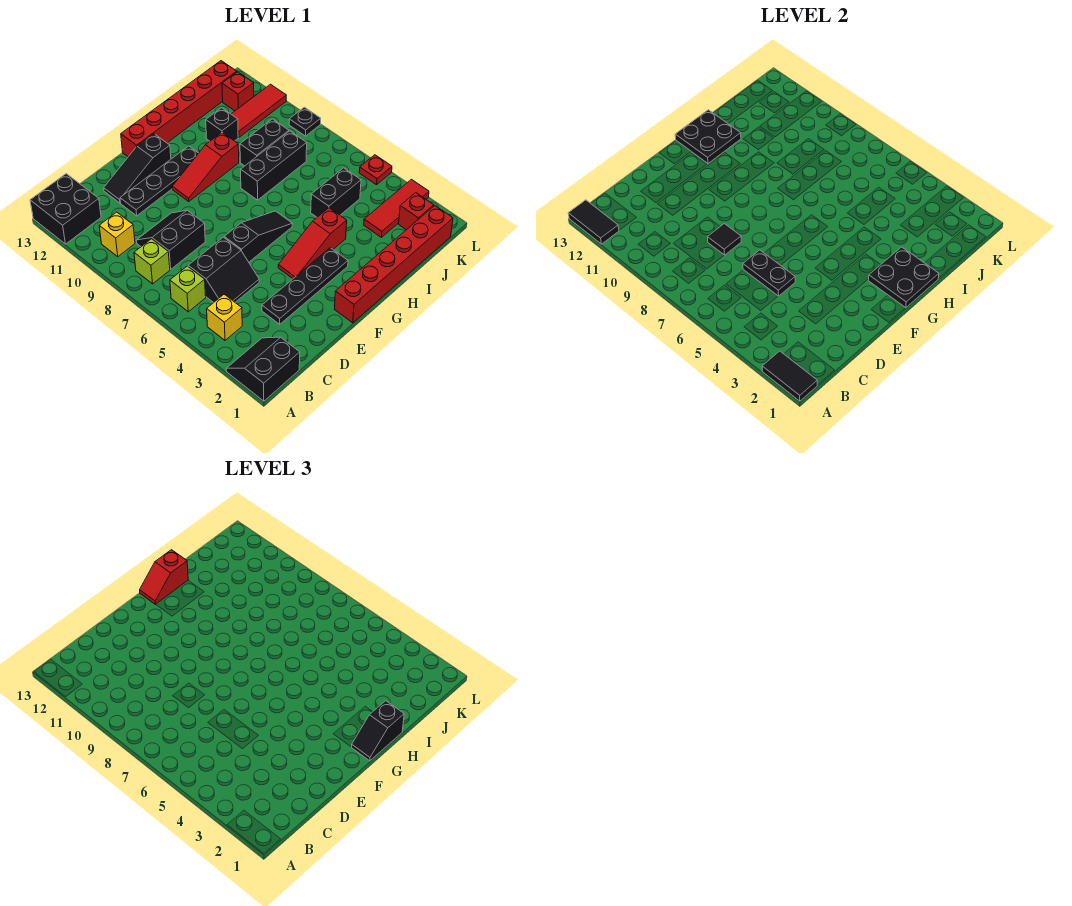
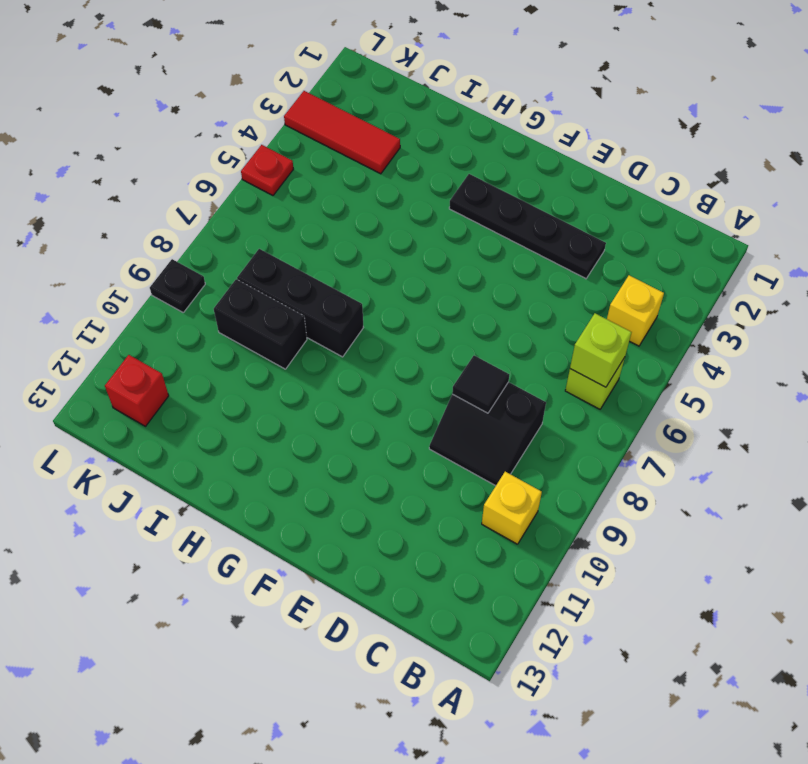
lime brick B6 level 2 -> lime brick B8 level 1
none -> black slope A1:B2 level 1 top 1
none -> black brick A12:B13 level 1
none -> black slope C5:D6 level 1 top 6
none -> black plate D11:G11 level 1

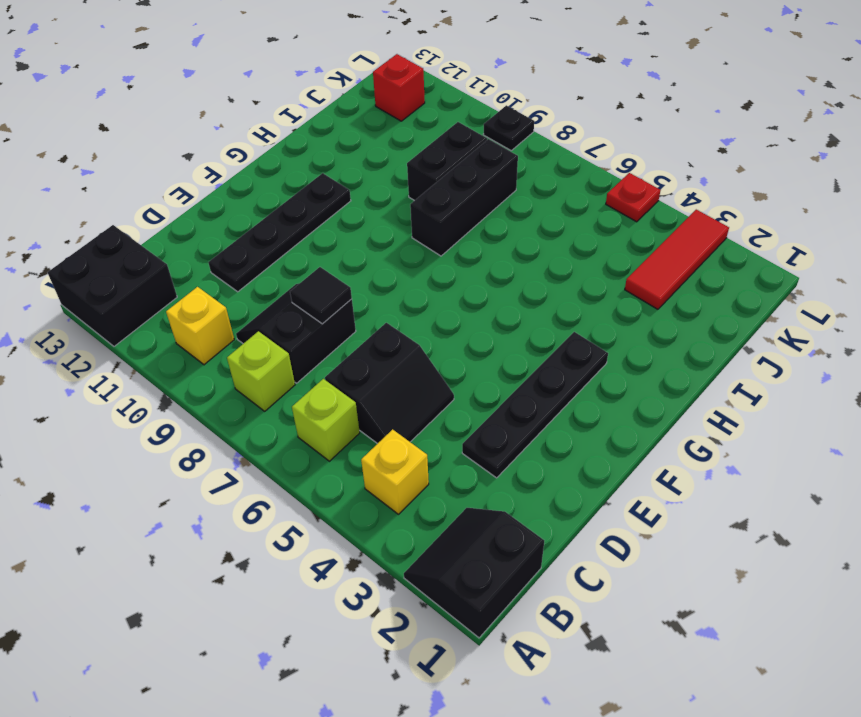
none -> black slope D12:F12 level 1 top F
none -> black slope E6:G6 level 1 top E
none -> red brick F1:K1 level 1
none -> red slope F4:H4 level 1 top H

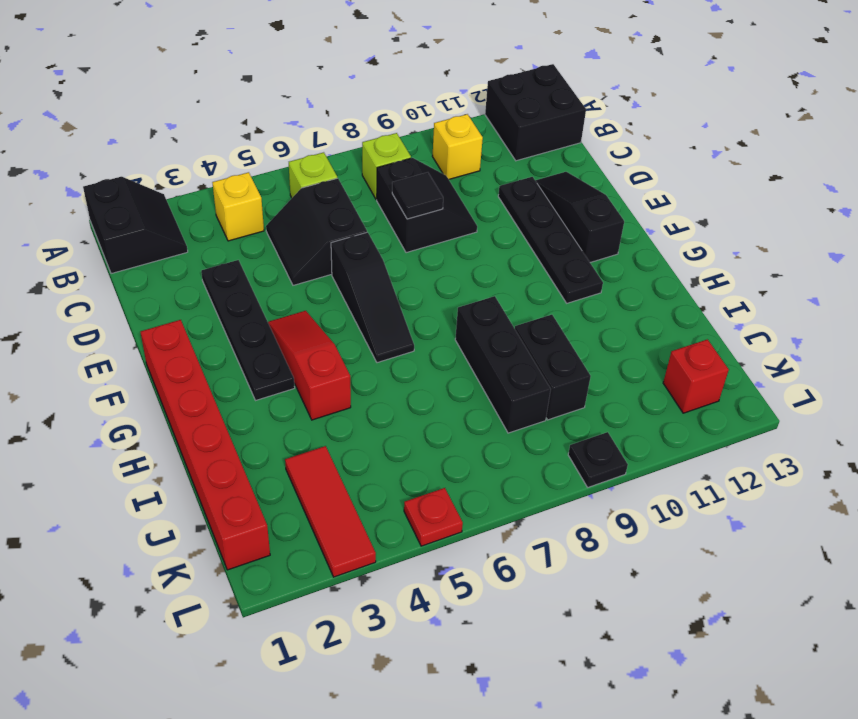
none -> red slope F10:H10 level 1 top H
none -> red brick F13:K13 level 1
none -> black brick I5:J5 level 1
none -> black brick I11 level 1

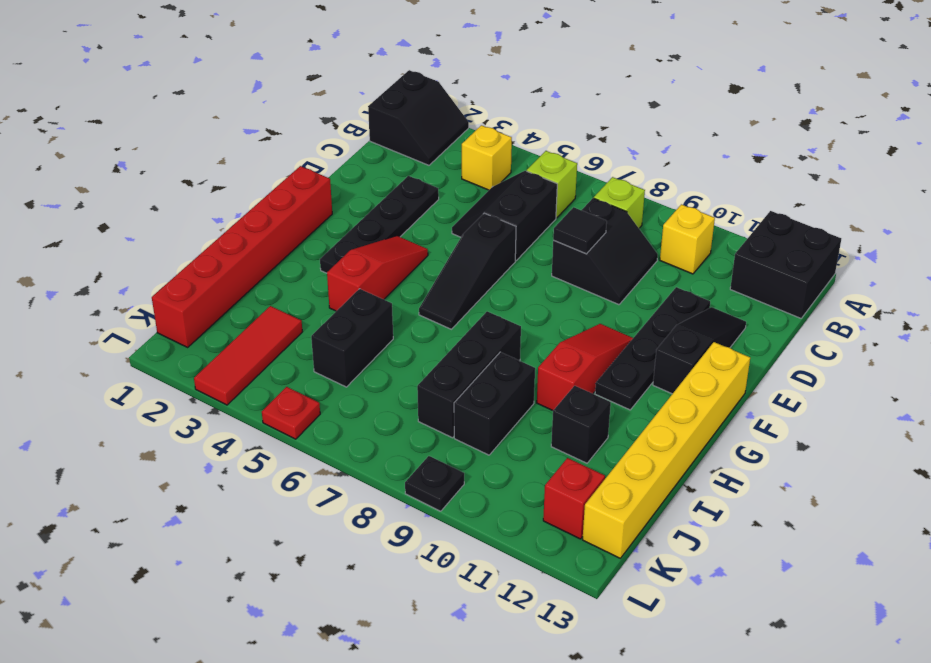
yellow brick F13:K13 level 1 -> red brick F13:K13 level 1
none -> red tile J11:L11 level 1
none -> red brick K2 level 1
none -> black tile A1:A2 level 2
none -> black tile A12:A13 level 2

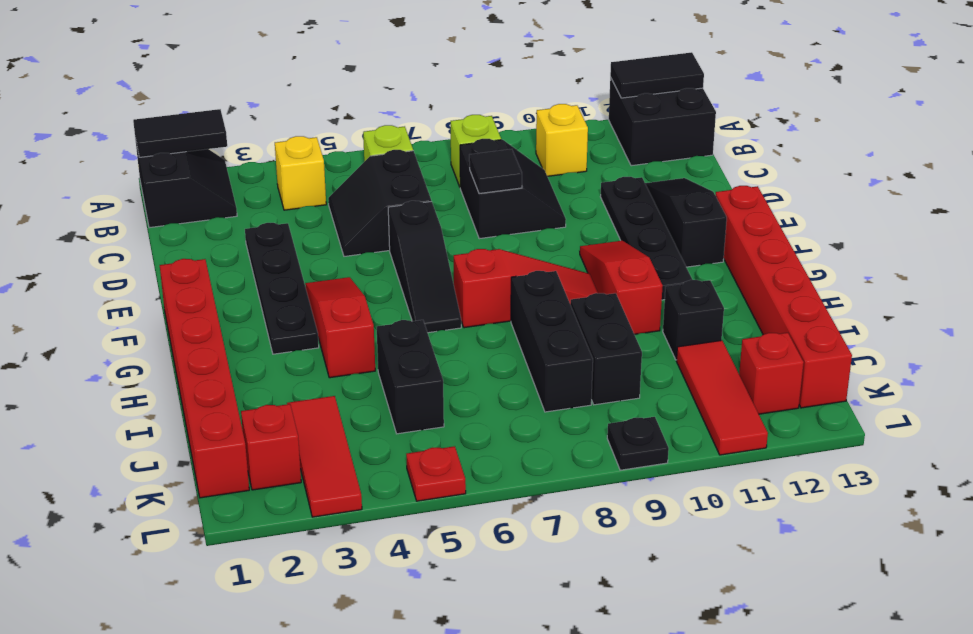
red slope G7:G9 level 1 top 7 -> none
none -> black plate D5:D6 level 2
none -> black plate G1:H2 level 2
none -> black plate G12:H13 level 2
none -> black slope G1:H1 level 3 top H

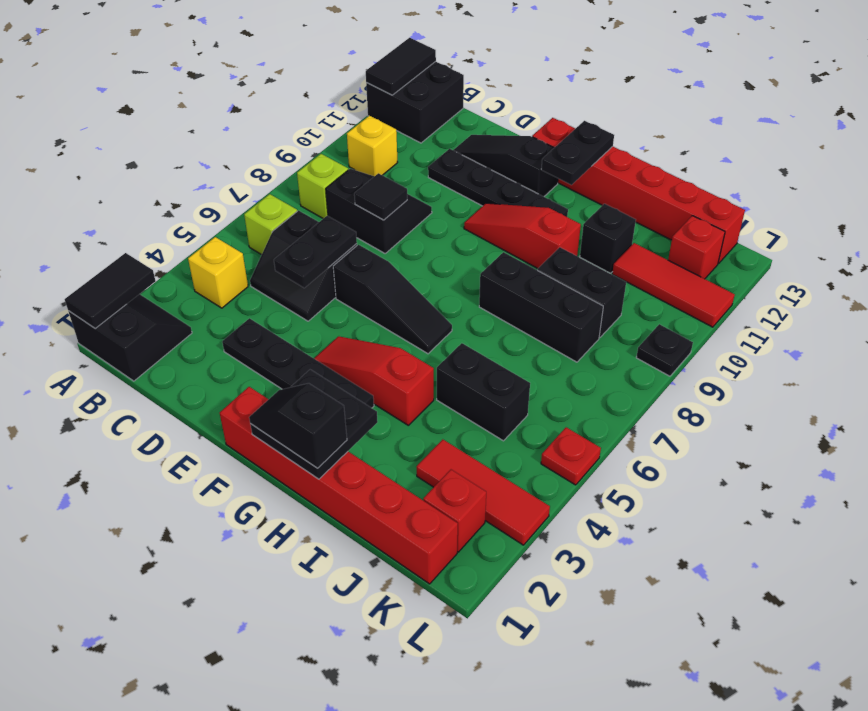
black plate G12:G13 level 2 -> black plate G12:H13 level 2
none -> red slope G13:H13 level 3 top H

